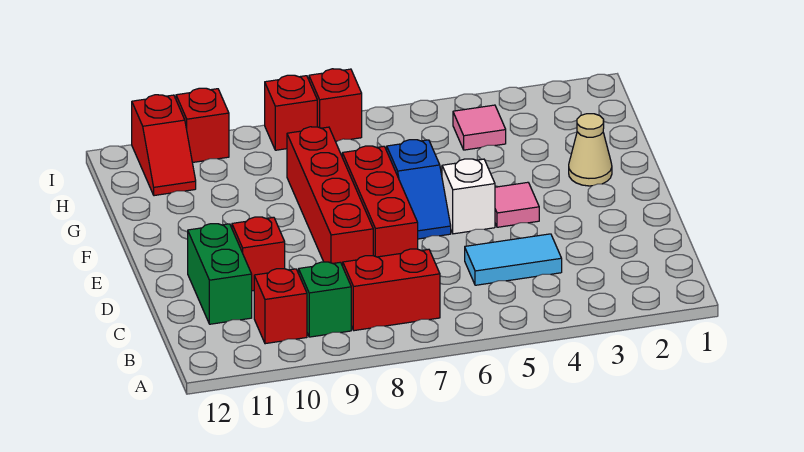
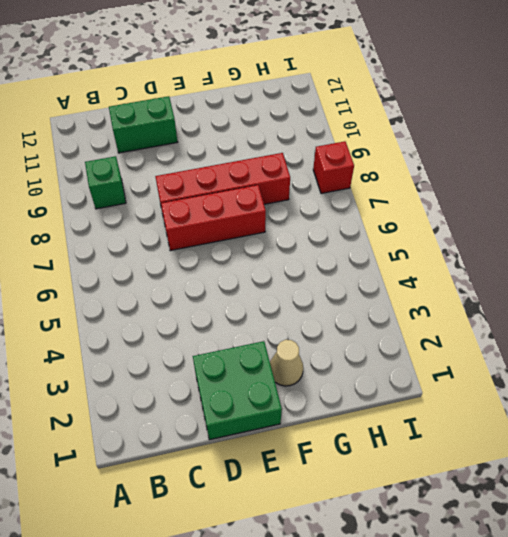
green brick D1:E2 level 1 -> none
none -> red brick B7:B8 level 1
none -> red brick B10 level 1
none -> cyan tile C4:C5 level 1

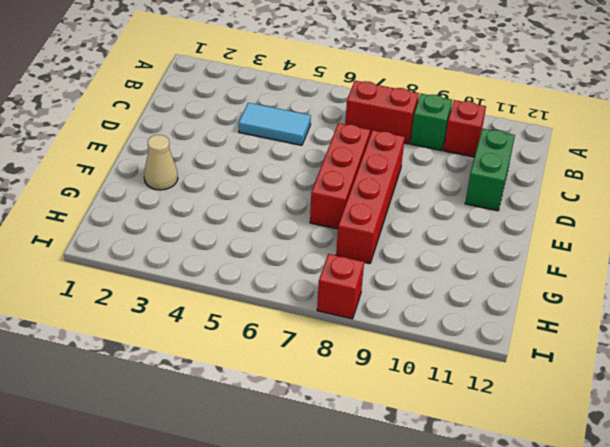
none -> red brick D10 level 1
none -> pink tile E4 level 1
none -> white brick E5 level 1

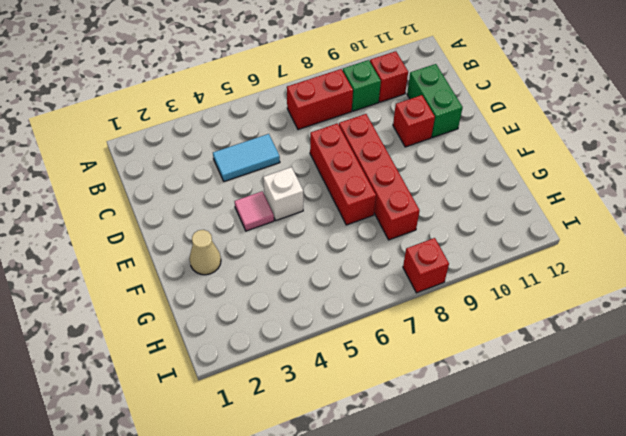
none -> blue slope E6:F6 level 1 top F
none -> pink tile H4 level 1
none -> red slope H11:I11 level 1 top I

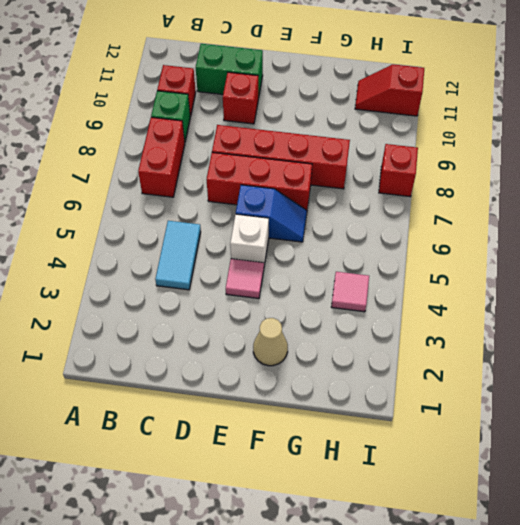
blue slope E6:F6 level 1 top E -> blue slope E6:F6 level 1 top F
none -> red brick I7 level 1
none -> red brick I10 level 1

